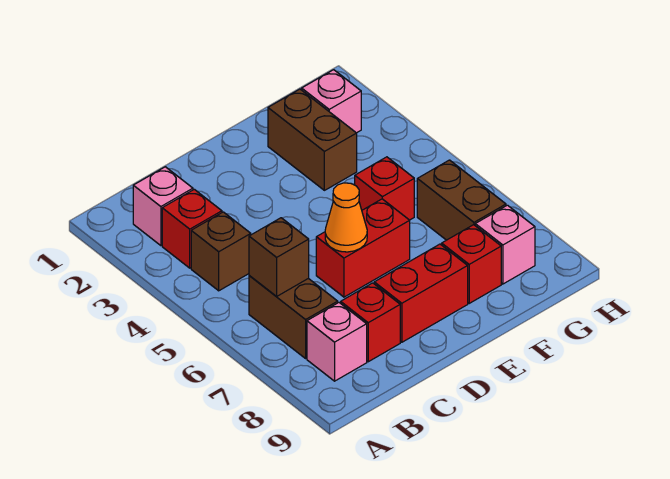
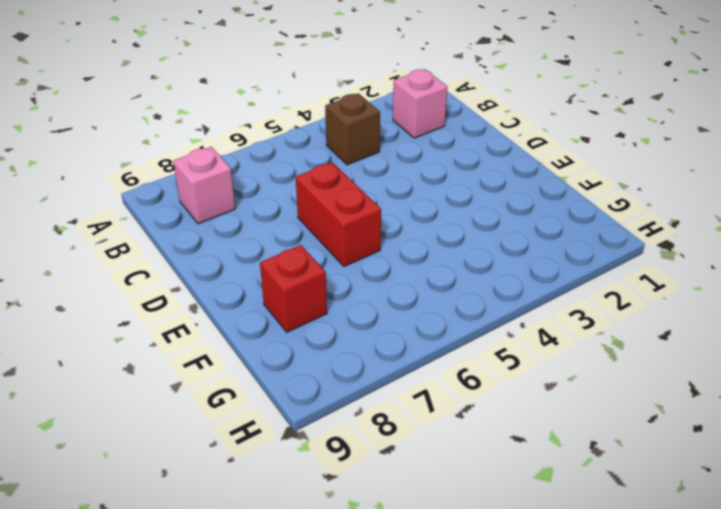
none -> red brick B3 level 1
none -> brown brick B6:B7 level 1
none -> red brick C8 level 1

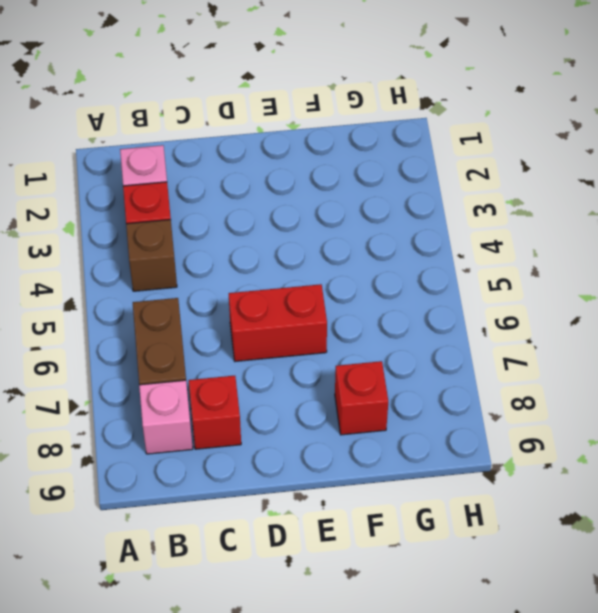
none -> red brick D8:E8 level 1
none -> brown brick F2:F3 level 1
none -> red brick F5 level 1

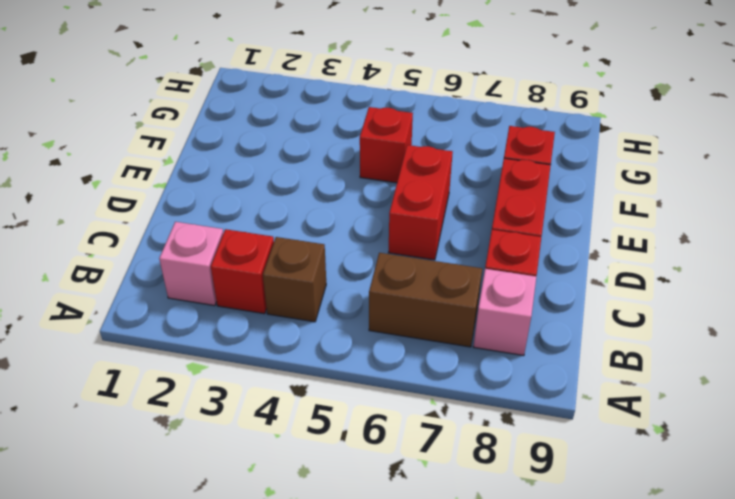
none -> brown brick F2:F3 level 1
none -> pink brick G2 level 1
none -> brown brick G6:G7 level 1

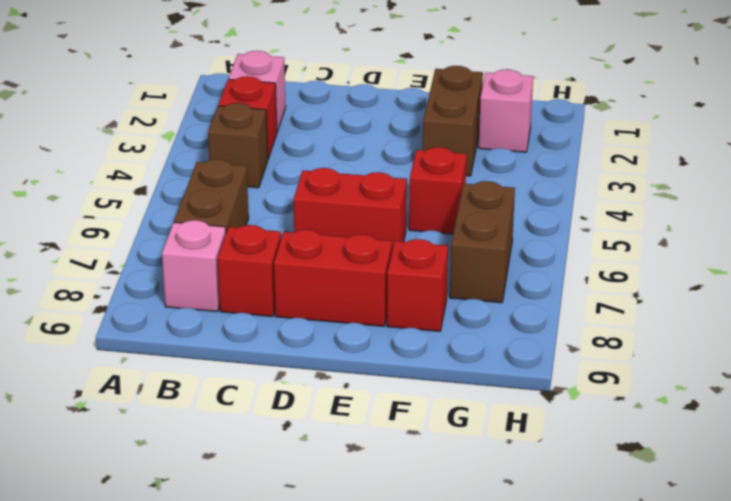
none -> pink brick G8 level 1
none -> brown brick B6 level 2
none -> orange cone D6 level 2

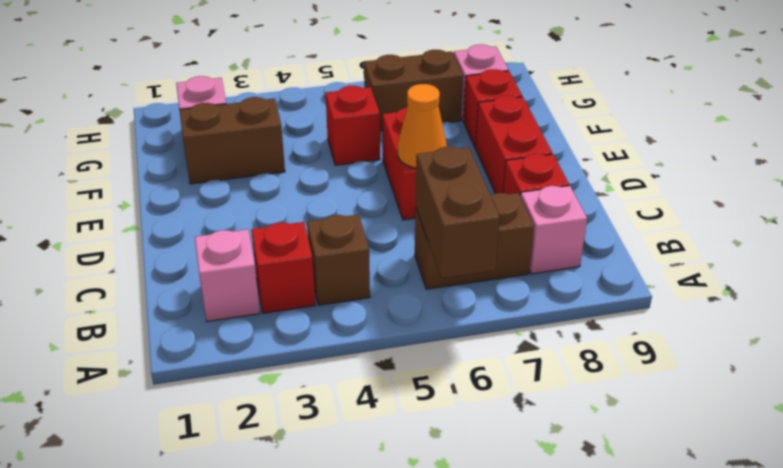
brown brick A6:B6 level 2 -> brown brick B6 level 2

